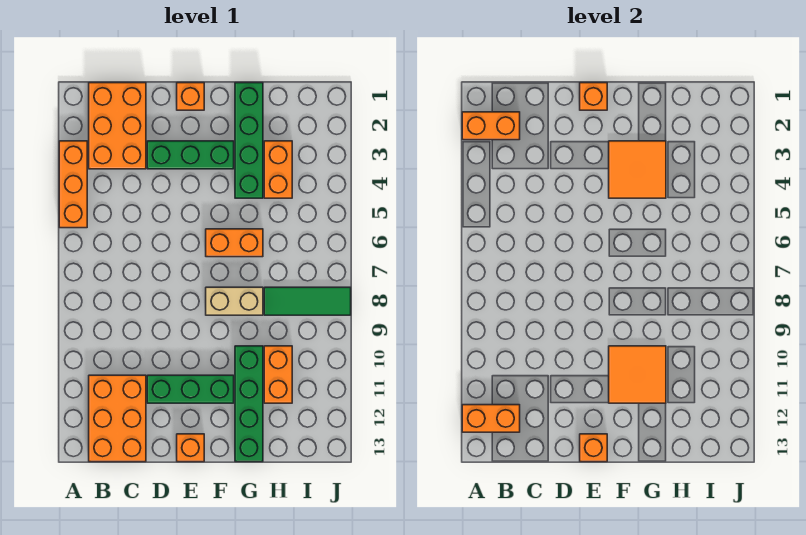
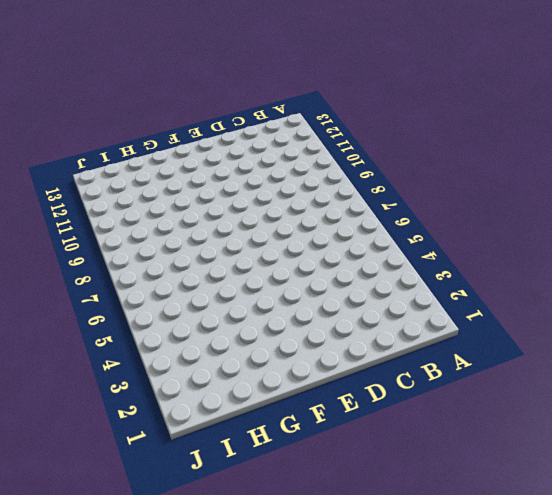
none -> orange brick A3:A5 level 1
none -> orange brick B1:C3 level 1
none -> orange brick B11:C13 level 1

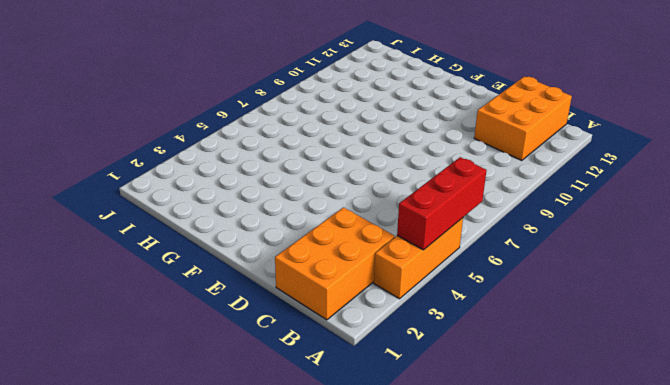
red brick A4:A6 level 2 -> none
none -> green brick D3:F3 level 1
none -> green brick D11:F11 level 1
none -> orange brick E1 level 1

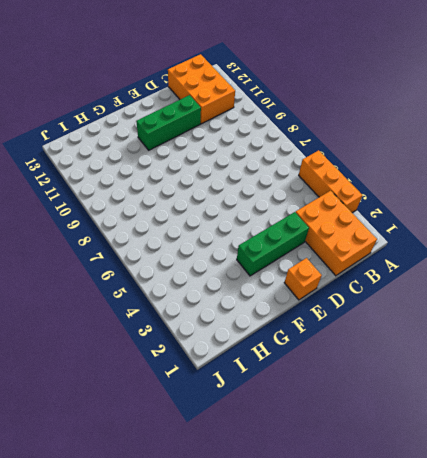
none -> orange brick E13 level 1
none -> orange brick F6:G6 level 1
none -> tan brick F8:G8 level 1

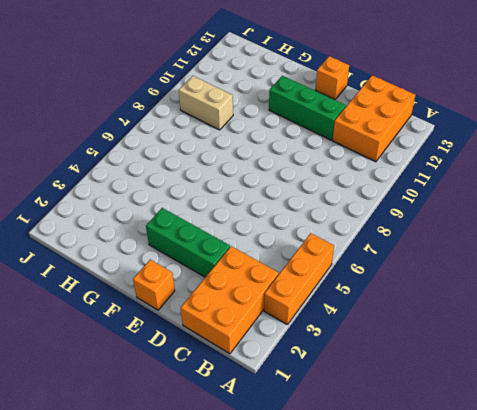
tan brick H9:I9 level 1 -> tan brick F8:G8 level 1
none -> orange brick F6:G6 level 1
none -> green brick G1:G4 level 1
none -> green brick G10:G13 level 1

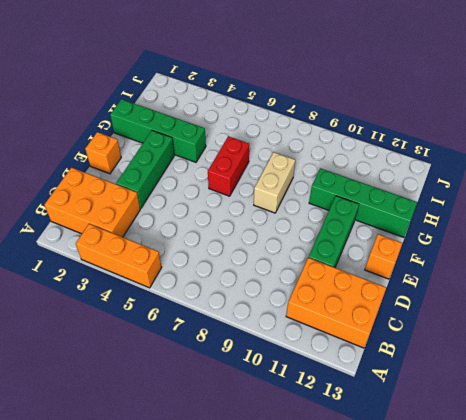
red brick F6:G6 level 1 -> orange brick F6:G6 level 1
none -> orange brick H3:H4 level 1
none -> green tile H8:J8 level 1
none -> orange brick H10:H11 level 1

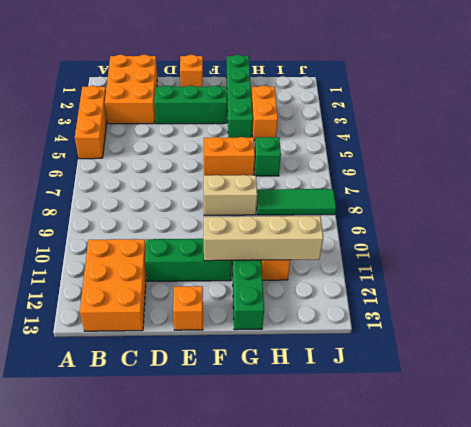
tan brick F11:I11 level 2 -> orange tile F10:G11 level 2
green brick H6 level 1 -> none
none -> orange brick A2:B2 level 2
none -> orange brick A12:B12 level 2
none -> orange brick E1 level 2

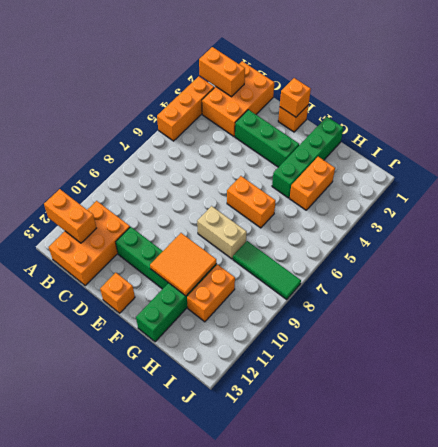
none -> orange brick E13 level 2
none -> orange tile F3:G4 level 2

